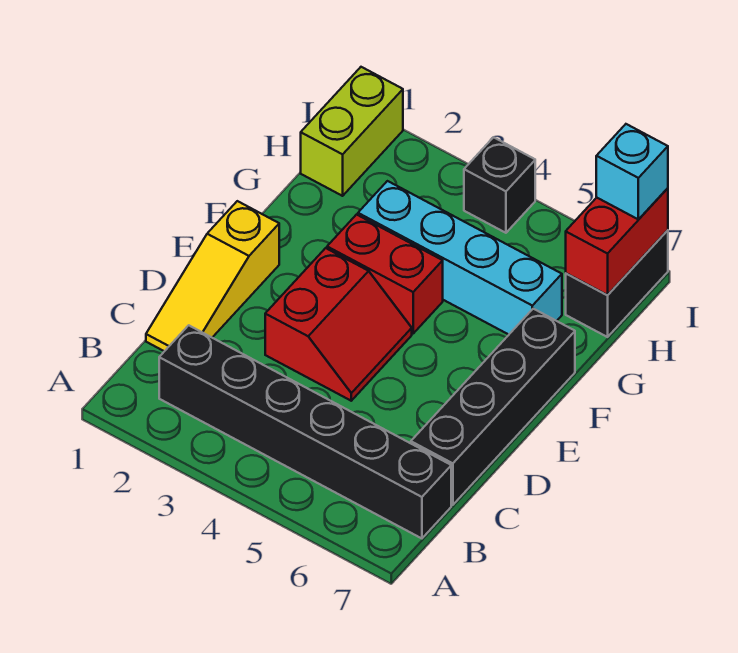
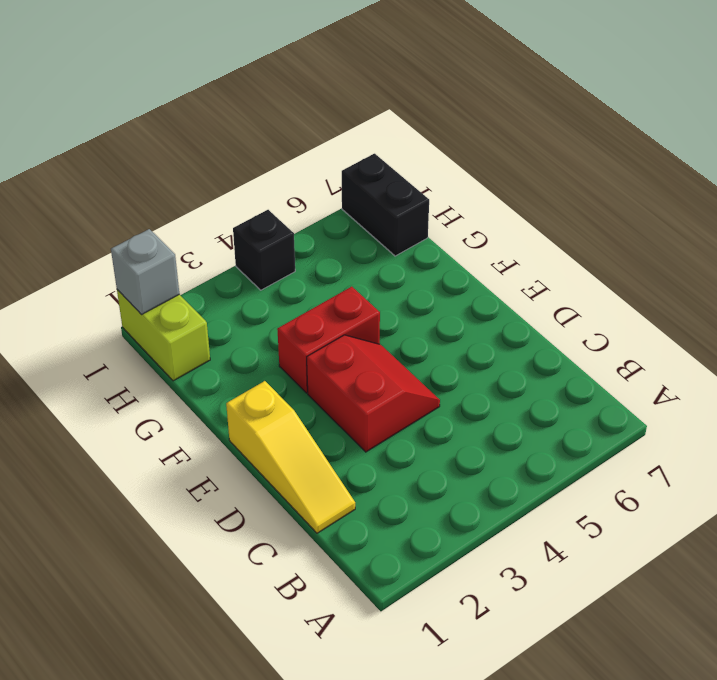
grey brick I1 level 2 -> none
none -> black brick B2:B7 level 1
none -> black brick C7:F7 level 1

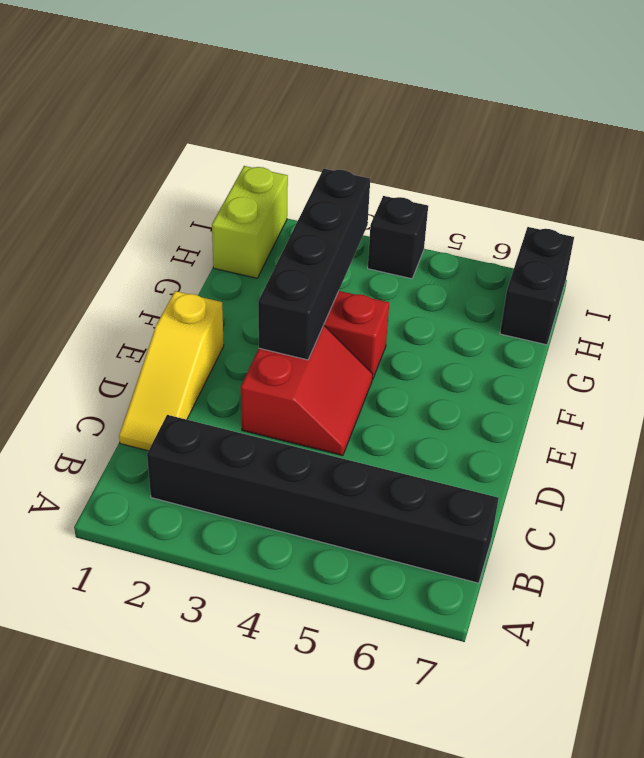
black brick E3:H3 level 2 -> black brick C7:F7 level 1
none -> cyan brick G3:G6 level 1
none -> red brick H7:I7 level 2

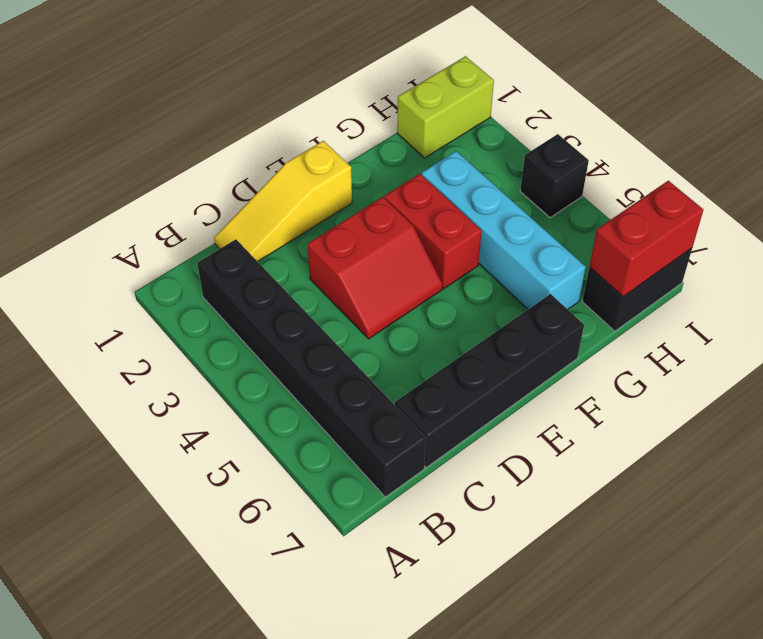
none -> cyan brick I7 level 3

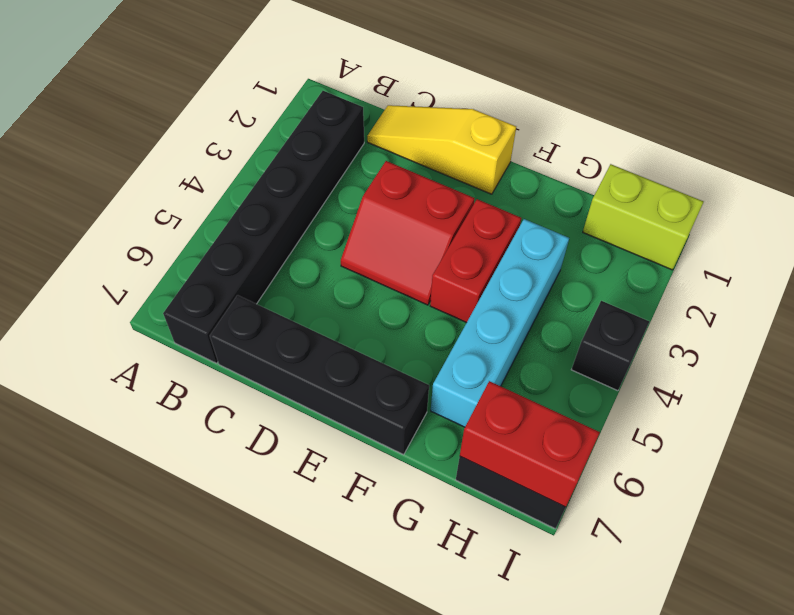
none -> cyan brick I7 level 3

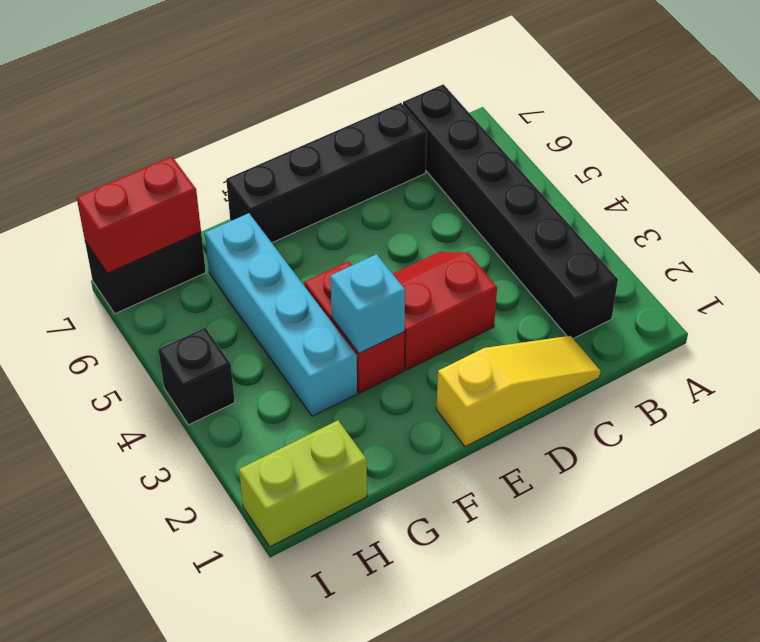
cyan brick F3 level 2 -> cyan brick I7 level 3

